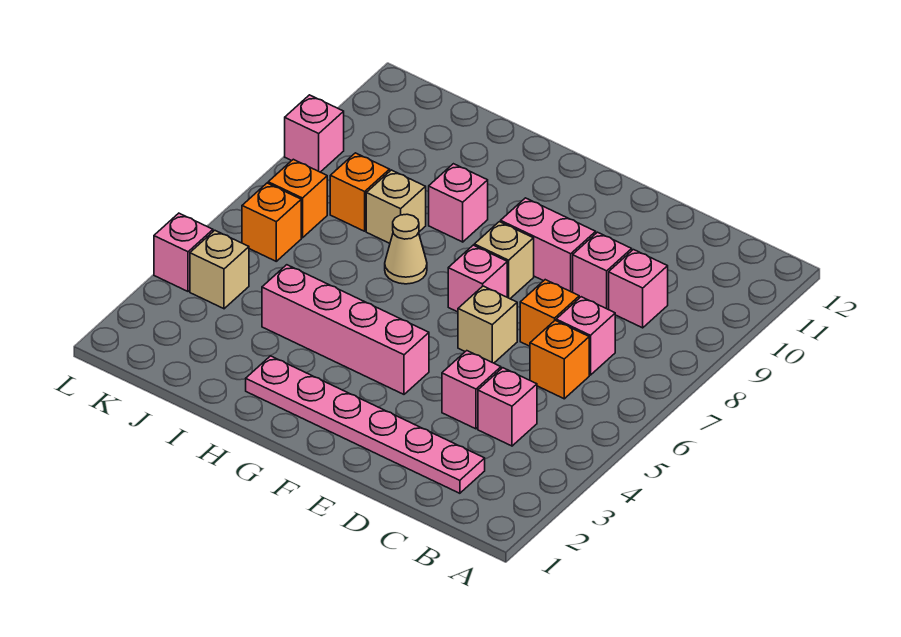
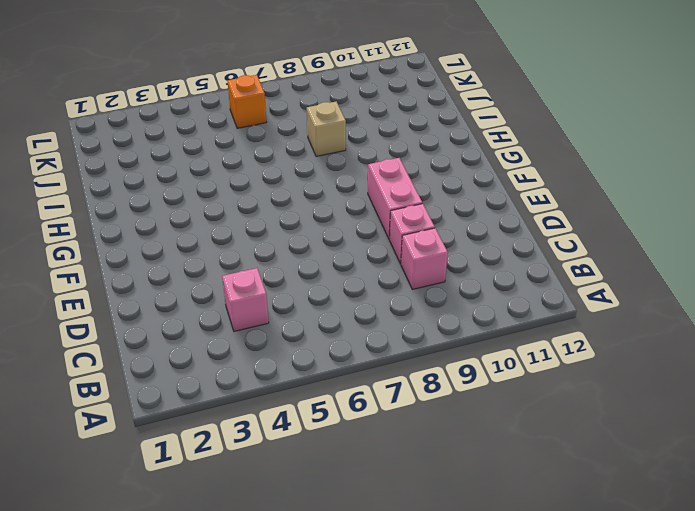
none -> pink plate C2:H2 level 1
none -> orange brick C6 level 1
none -> pink brick C7 level 1

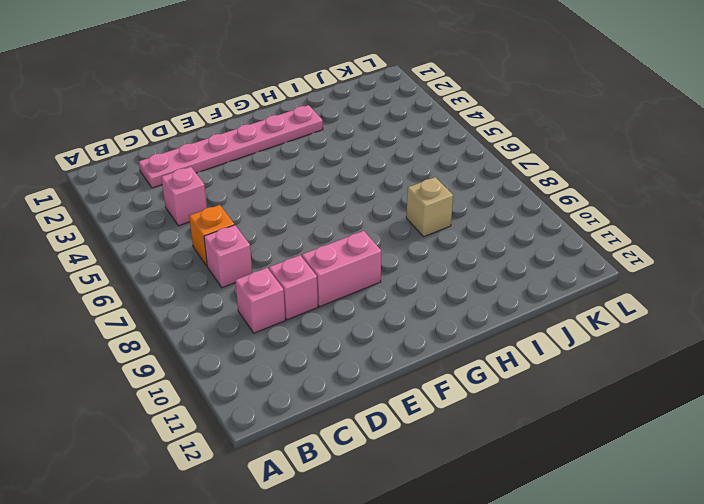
none -> pink brick D4 level 1
none -> orange brick D7 level 1
none -> tan brick E6 level 1

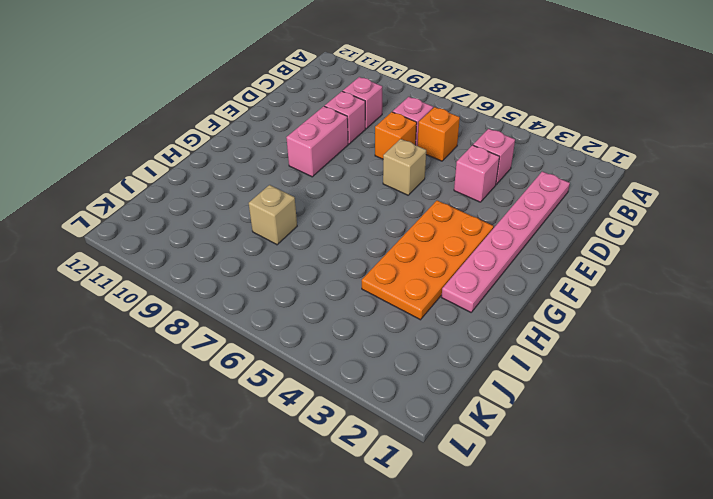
orange plate F3:I4 level 1 -> pink brick F4:I4 level 1
none -> pink brick F7 level 1
none -> tan brick F8 level 1
none -> tan cone H7 level 1

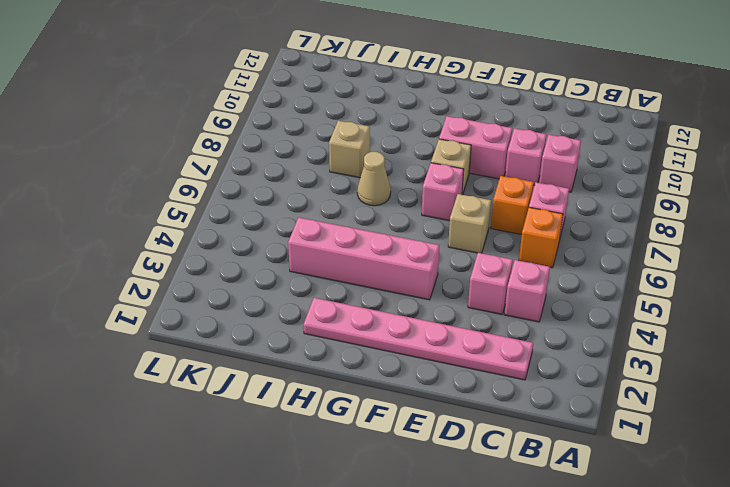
none -> pink brick H9 level 1
none -> orange brick J8 level 1
none -> tan brick K4 level 1

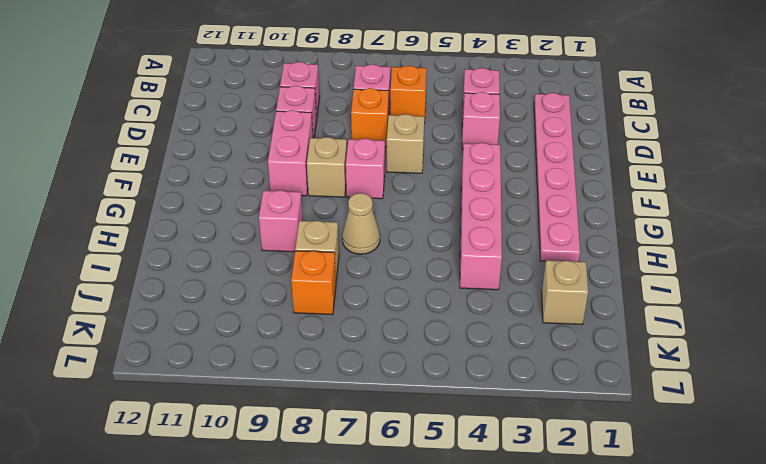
tan brick J2 level 1 -> tan brick K4 level 1
none -> orange brick K6 level 1
none -> orange brick K7 level 1
none -> pink brick L4 level 1

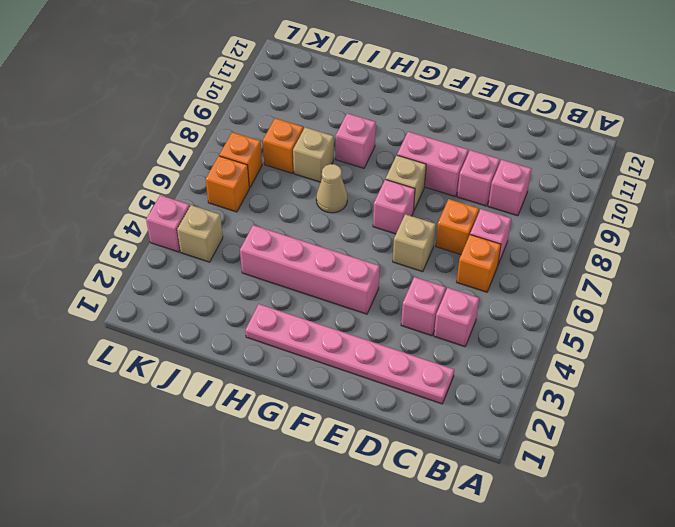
none -> pink brick L9 level 1

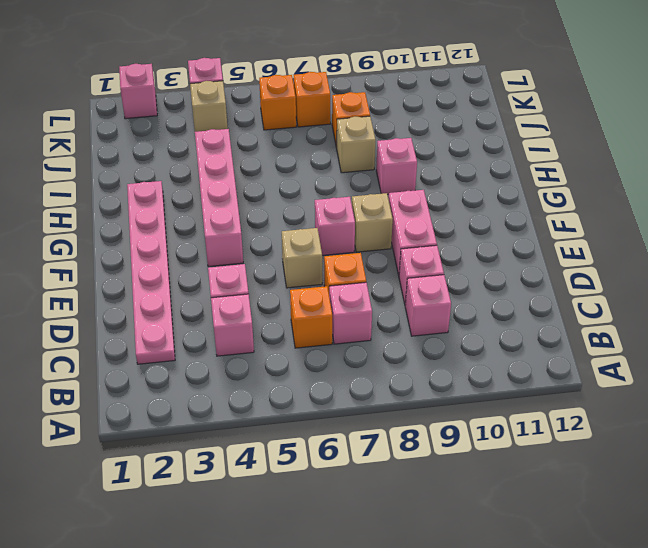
pink brick L2 level 1 -> pink brick L9 level 1
none -> tan cone H7 level 1

